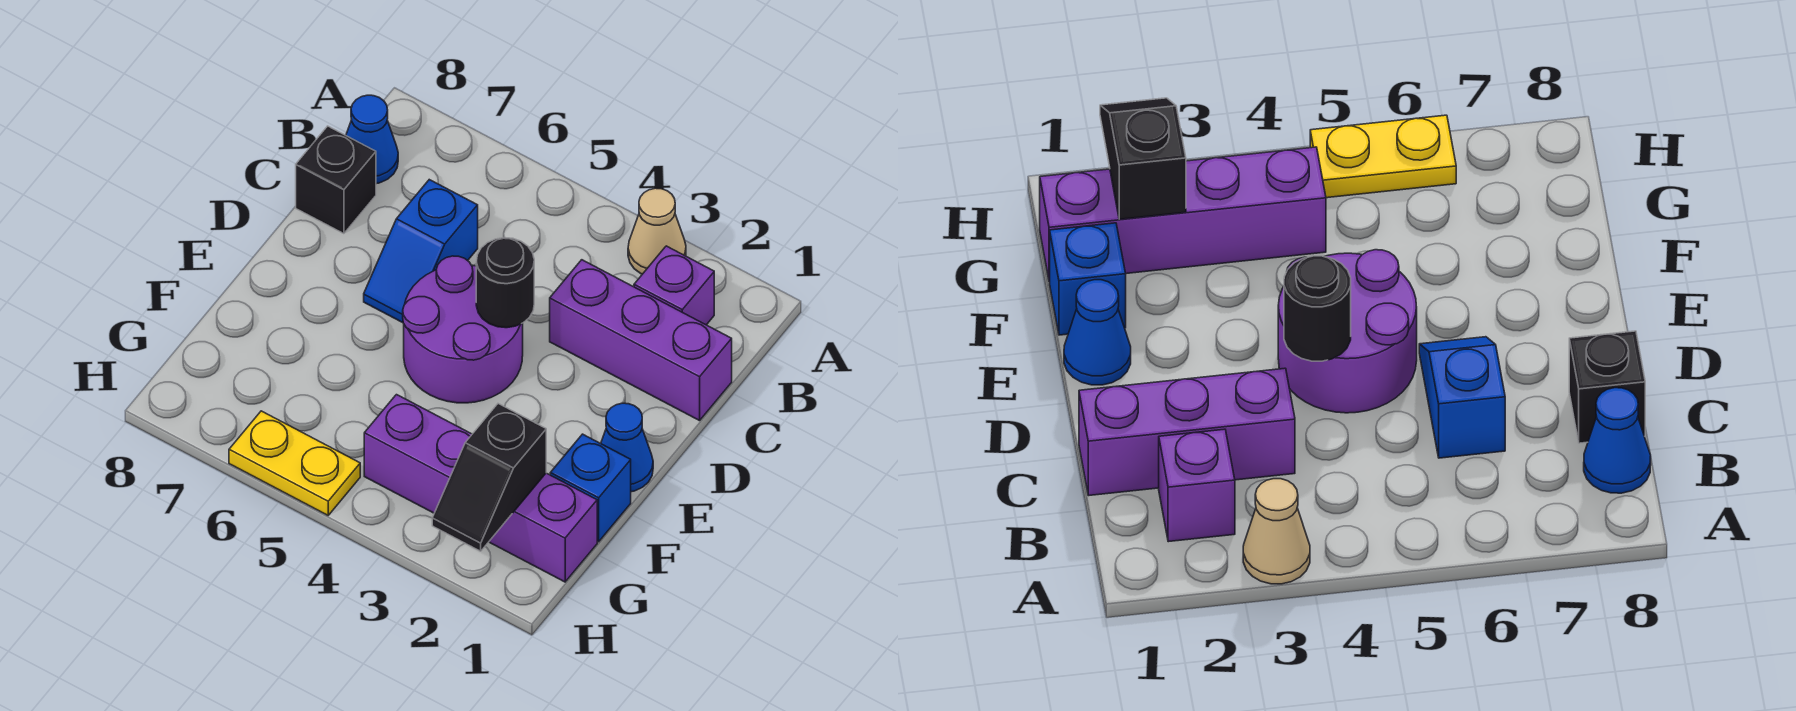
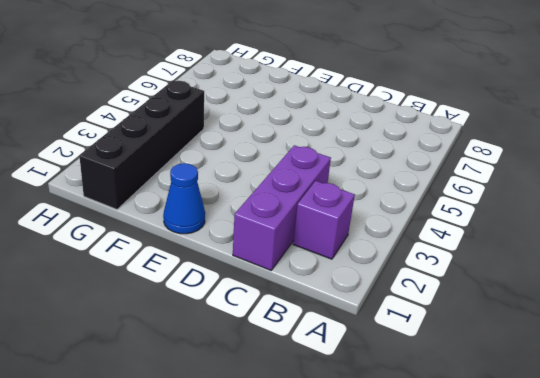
black brick G1:G4 level 1 -> purple brick G1:G4 level 1
none -> tan cone A3 level 1
none -> blue cone B8 level 1
none -> blue slope C6:D6 level 1 top C

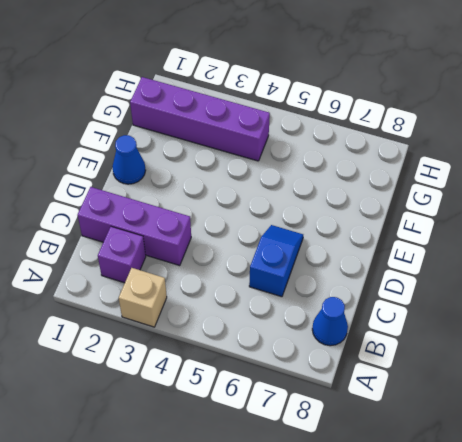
tan brick A3 level 1 -> tan cone A3 level 1
none -> black brick C8 level 1
none -> purple round brick D4:E5 level 1
none -> blue brick F1 level 1

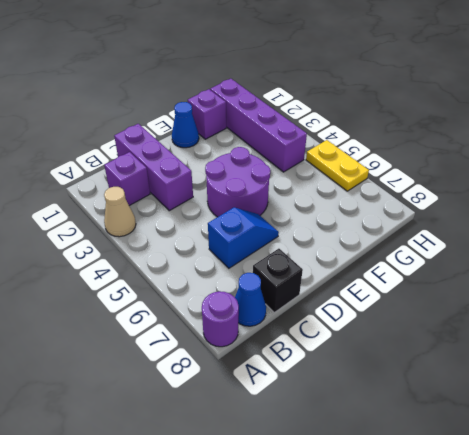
purple round brick A8 level 1 -> none
purple brick F1 level 1 -> blue brick F1 level 1
none -> black round brick D4 level 2
none -> black slope G2:H2 level 2 top G

